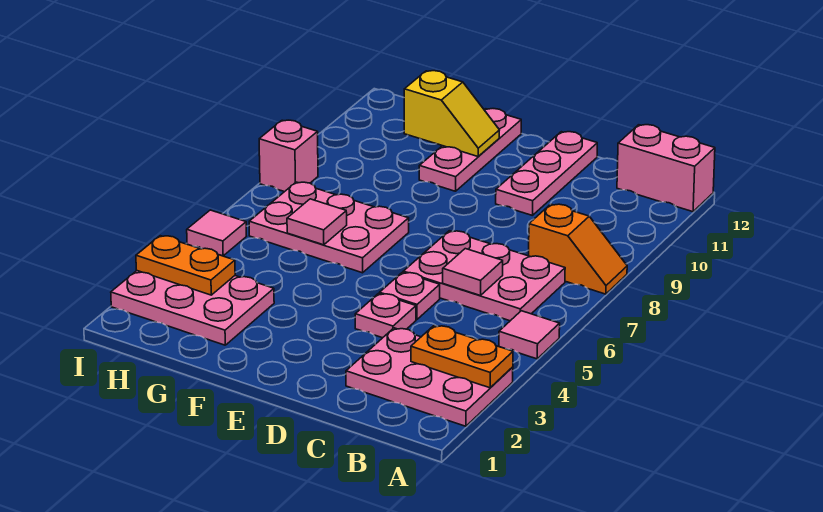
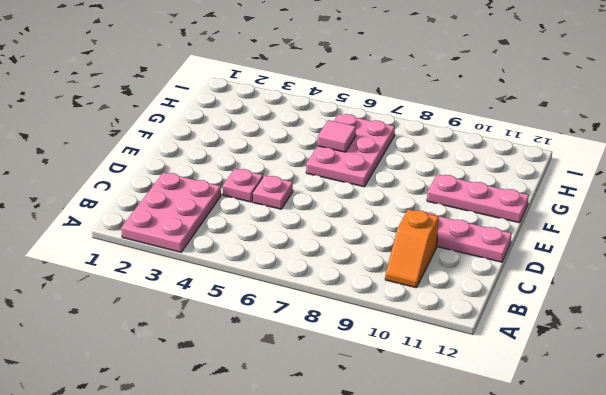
orange slope B10:C10 level 1 top C -> orange slope A8:B8 level 1 top B
none -> pink tile A5 level 1
none -> pink brick A12:B12 level 1
none -> pink plate B6:D7 level 1

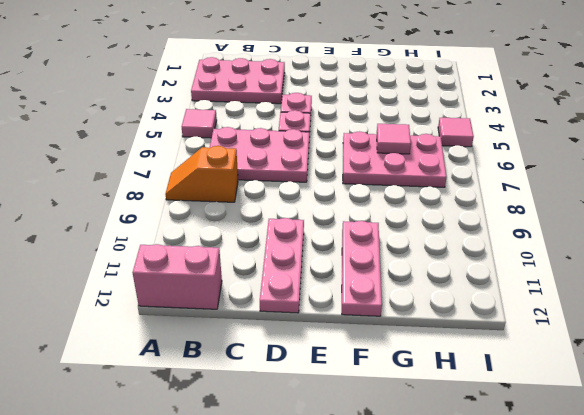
none -> pink plate G2:I3 level 1
none -> pink brick I8 level 1
none -> orange plate A3:B3 level 2

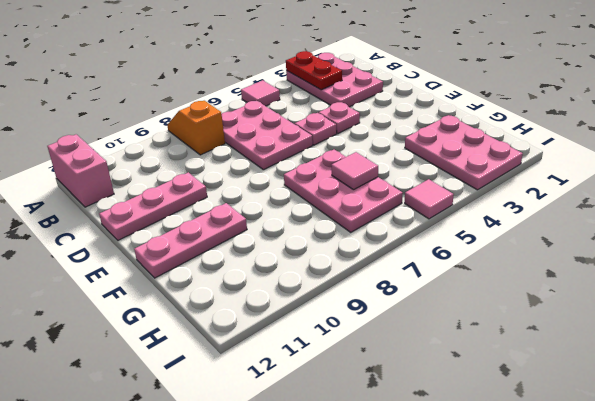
red plate A3:B3 level 2 -> orange plate A3:B3 level 2
none -> pink brick I8 level 1
none -> pink tile C6 level 2
none -> yellow slope F11:G11 level 2 top G

